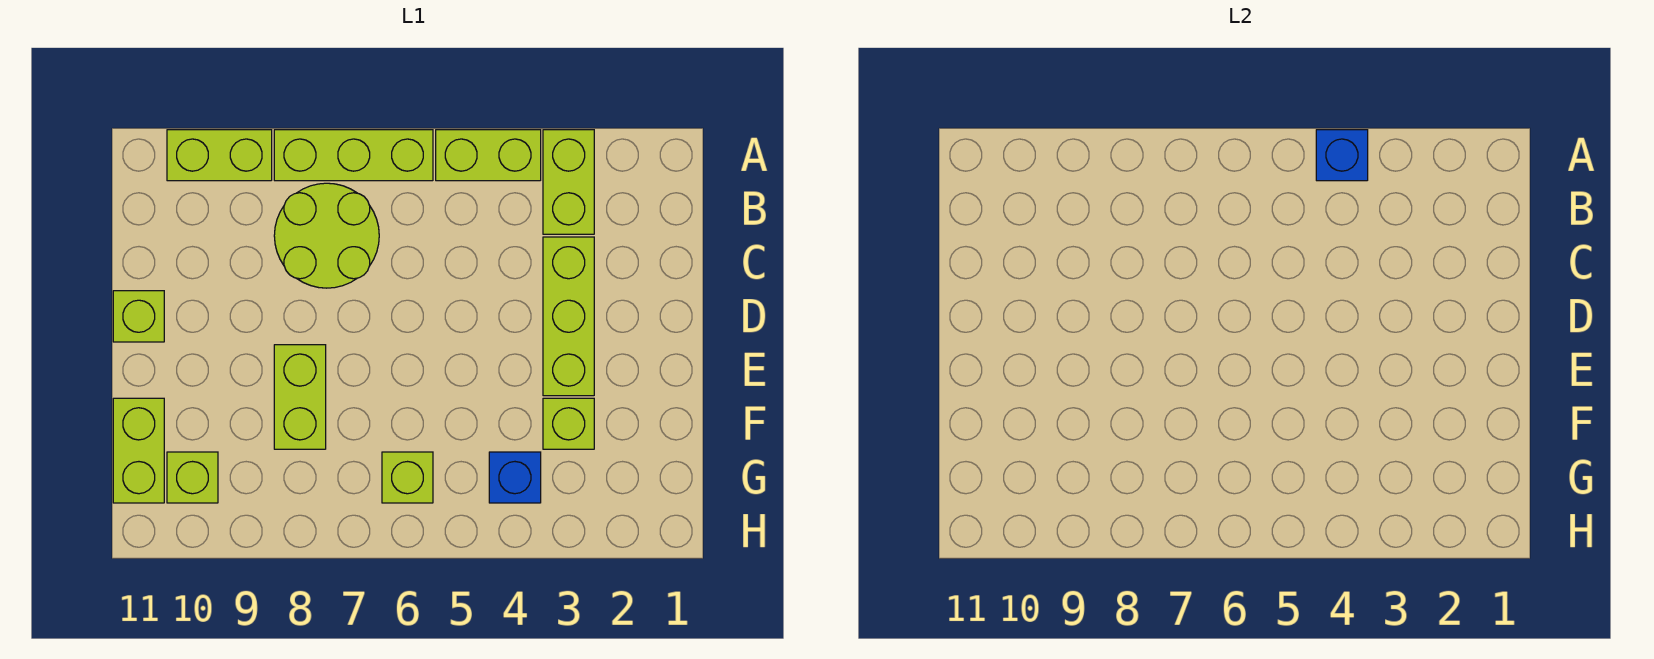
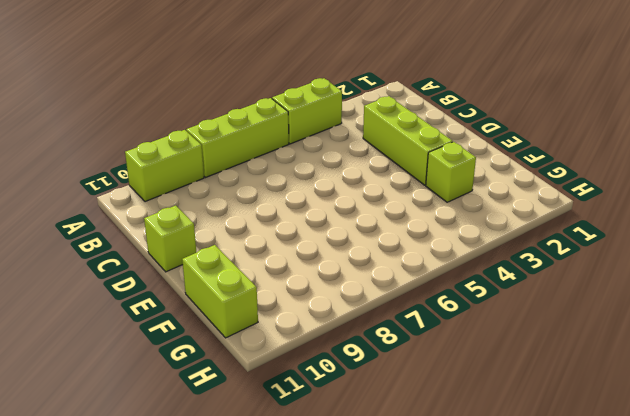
none -> lime brick A3:B3 level 1
none -> lime round brick B7:C8 level 1
none -> lime brick E8:F8 level 1

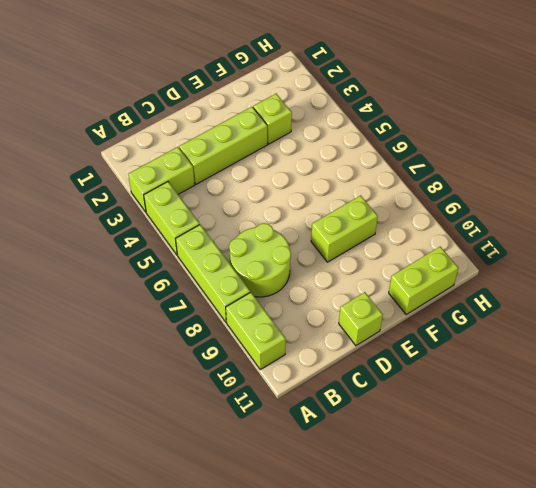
none -> blue brick G4 level 1
none -> lime brick G6 level 1
none -> lime brick G10 level 1

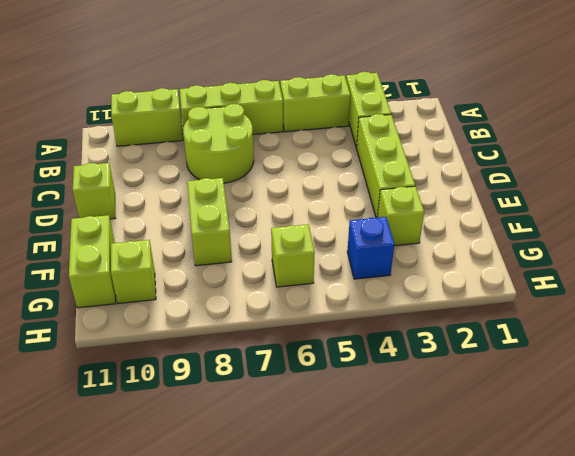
none -> blue brick A4 level 2

